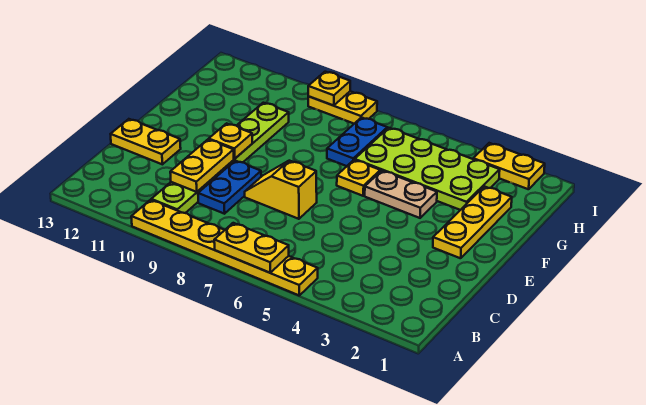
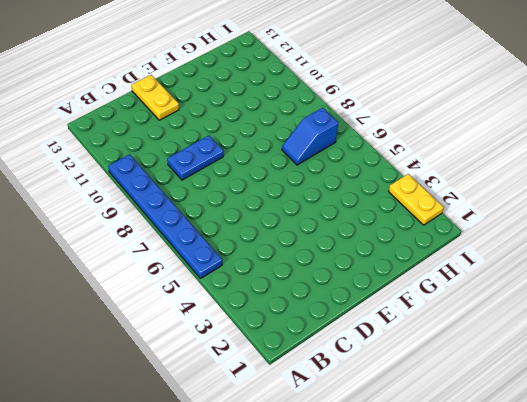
blue plate A5:A10 level 1 -> yellow plate A5:A10 level 1
blue slope G7:H7 level 1 top H -> blue plate G7:H7 level 1
none -> lime plate B10:G10 level 1
none -> yellow slope D7:D8 level 1 top 7
none -> yellow plate E2:G2 level 1

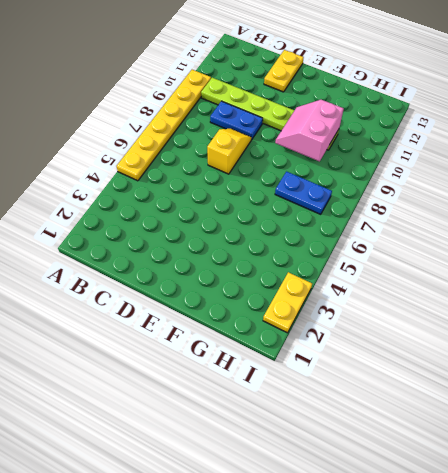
pink slope F9:G10 level 2 top G -> none
none -> yellow plate E2:G2 level 1
none -> tan plate F4:F5 level 1
none -> yellow plate F6 level 1

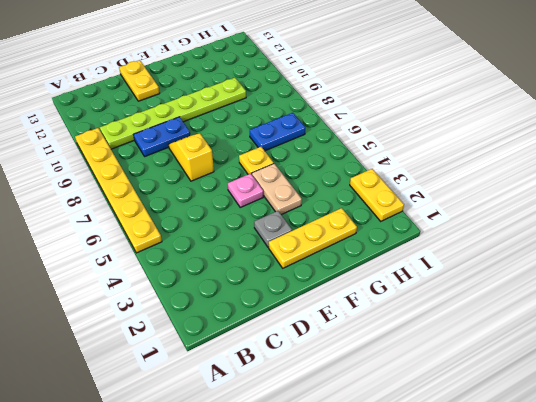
grey plate E3 level 1 -> none
pink plate E5 level 1 -> none
none -> lime plate G3:H6 level 1
none -> yellow plate I8:I9 level 1
none -> yellow plate A6:A7 level 2

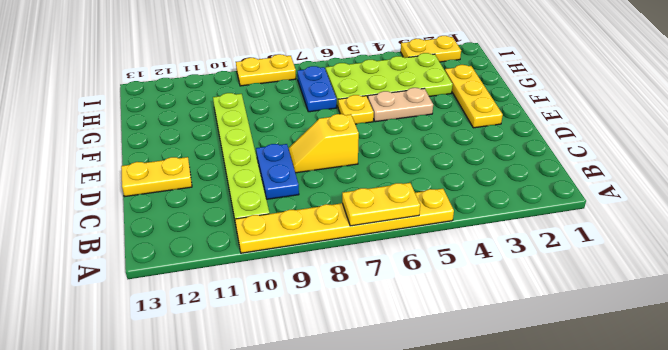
none -> yellow plate C10:D10 level 2
none -> yellow plate E10 level 2
none -> yellow plate I9 level 2

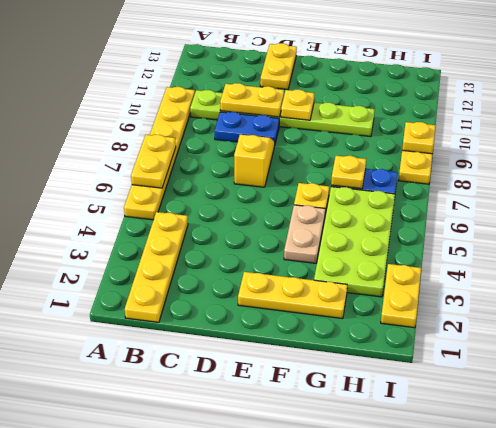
yellow plate B1:B4 level 1 -> none
yellow plate G7 level 2 -> none

